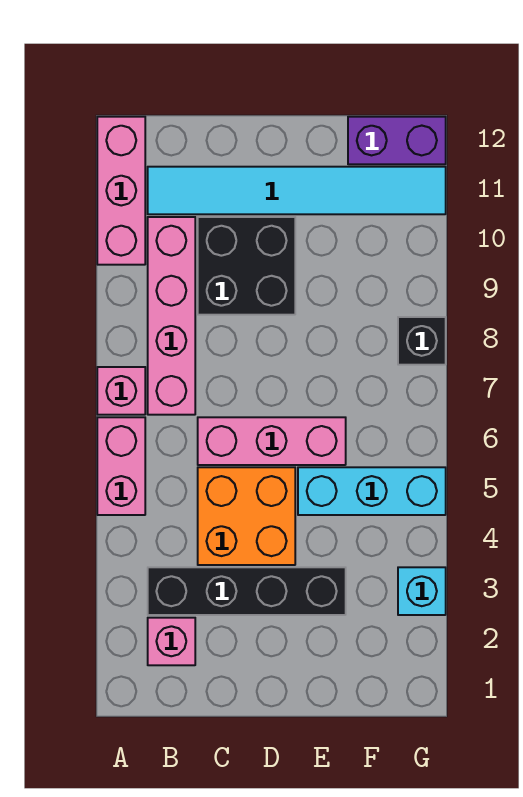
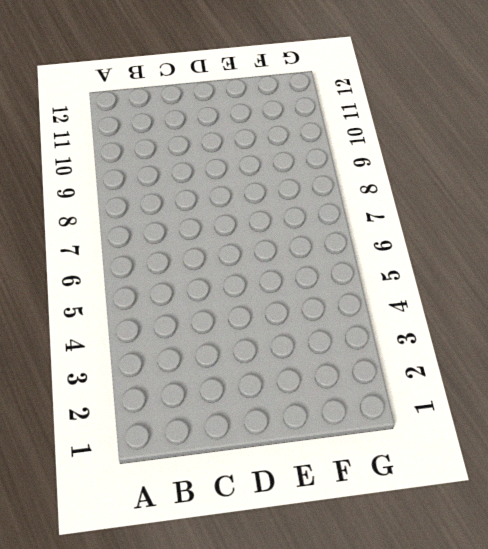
none -> pink brick A5:A6 level 1
none -> pink brick A7 level 1
none -> pink brick A10:A12 level 1

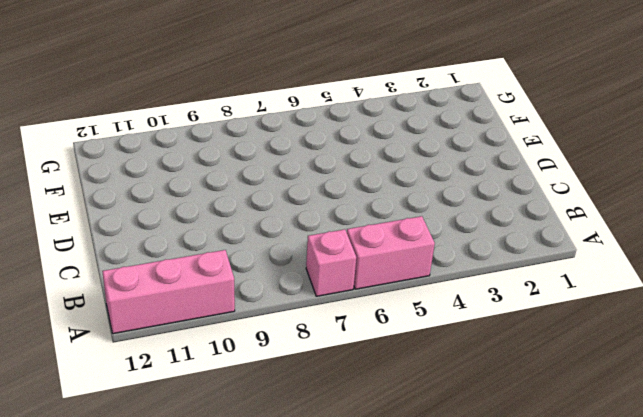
none -> pink brick B2 level 1
none -> black brick B3:E3 level 1
none -> pink brick B7:B10 level 1

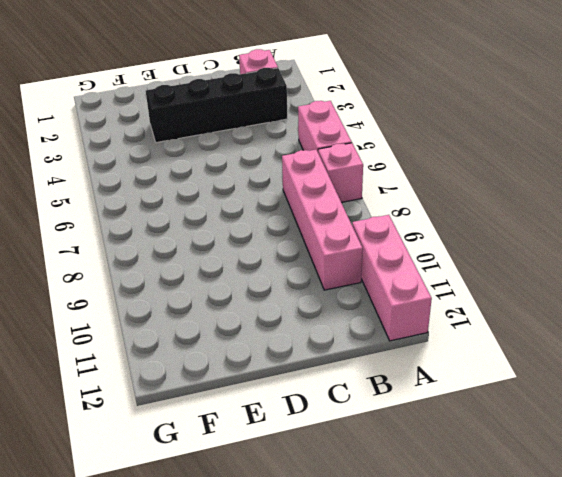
none -> cyan tile B11:G11 level 1
none -> orange brick C4:D5 level 1
none -> pink brick C6:E6 level 1

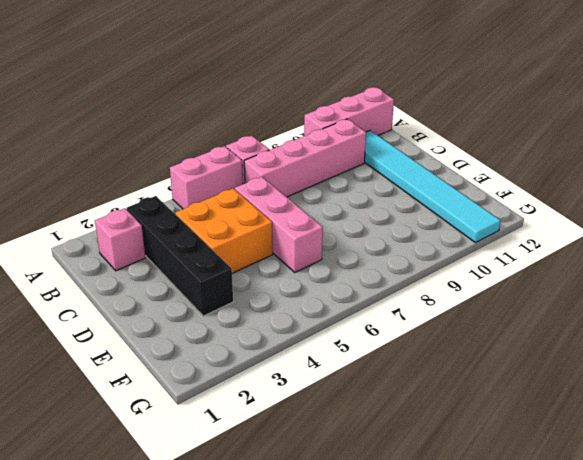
none -> black brick C9:D10 level 1
none -> cyan brick E5:G5 level 1
none -> purple brick F12:G12 level 1

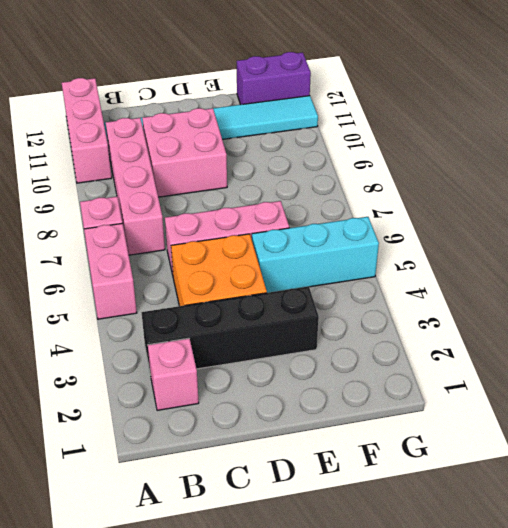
pink brick C9:D10 level 1 -> black brick C9:D10 level 1
none -> cyan brick G3 level 1
none -> black brick G8 level 1

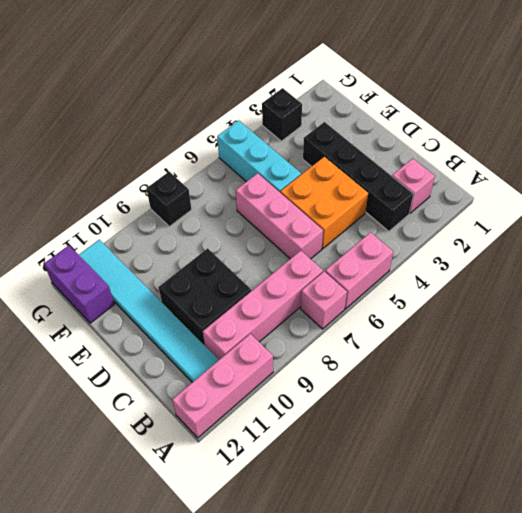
black brick G3 level 1 -> cyan brick G3 level 1

